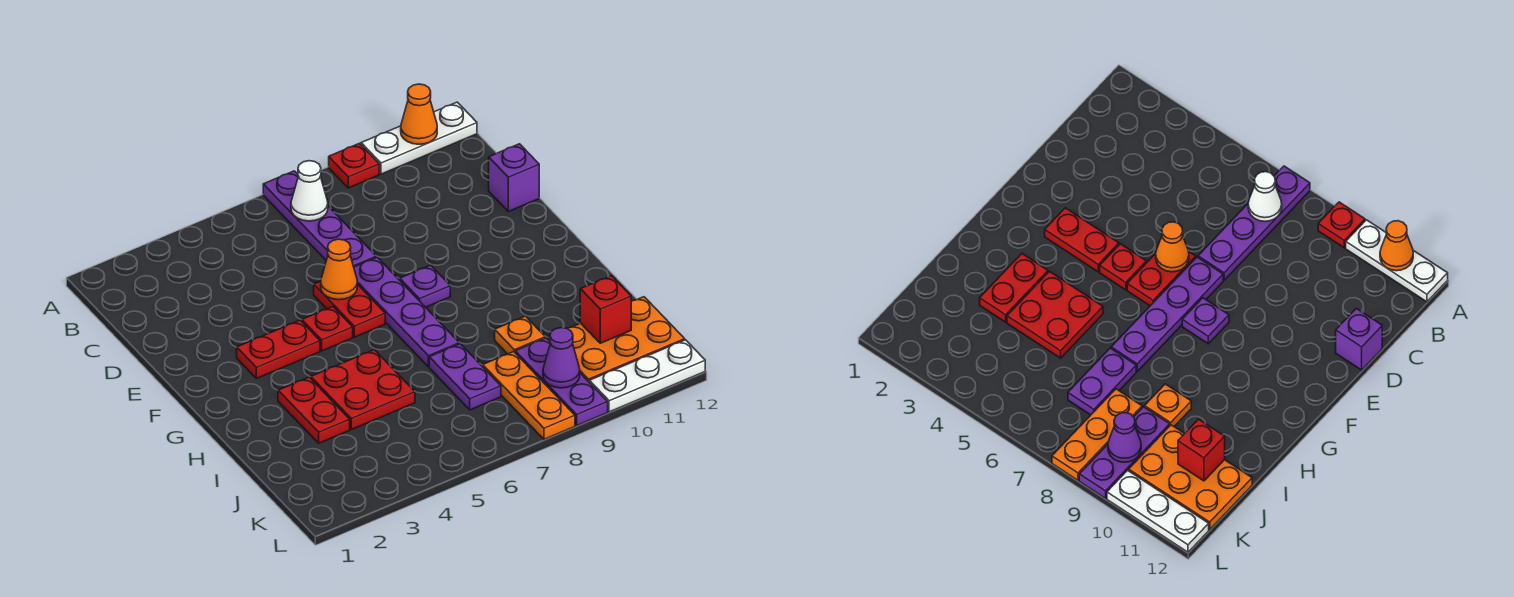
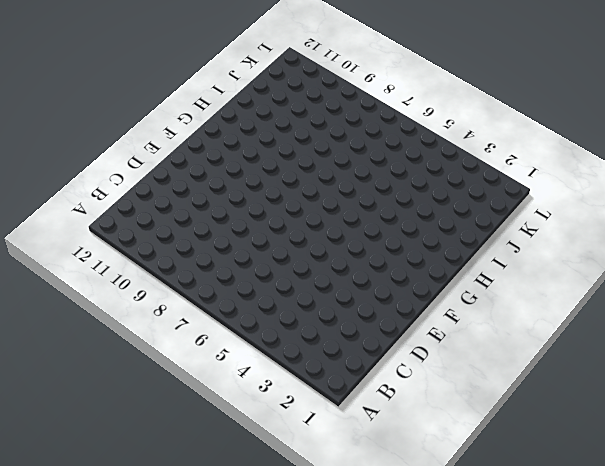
none -> purple plate A7:D7 level 1
none -> red plate A9 level 1
none -> white plate A10:A12 level 1

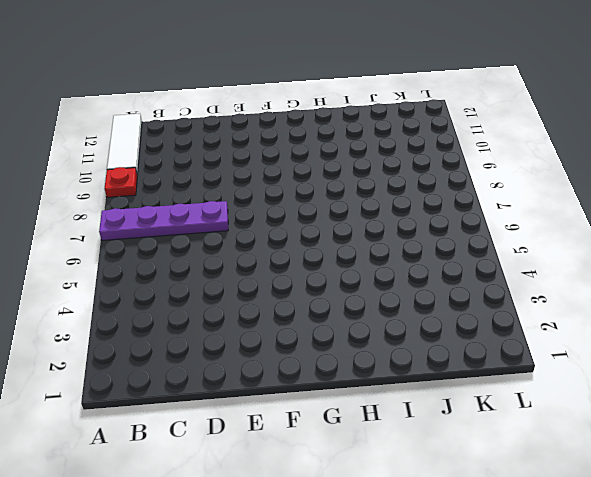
white tile A10:A12 level 1 -> white plate A10:A12 level 1
none -> purple brick D12 level 1
none -> red plate E6:F6 level 1
none -> purple plate E7:H7 level 1

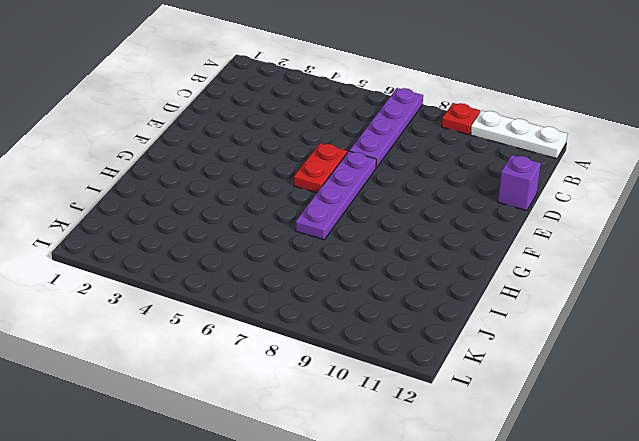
none -> red plate F3:F4 level 1
none -> red plate F5 level 1
none -> purple plate F8 level 1

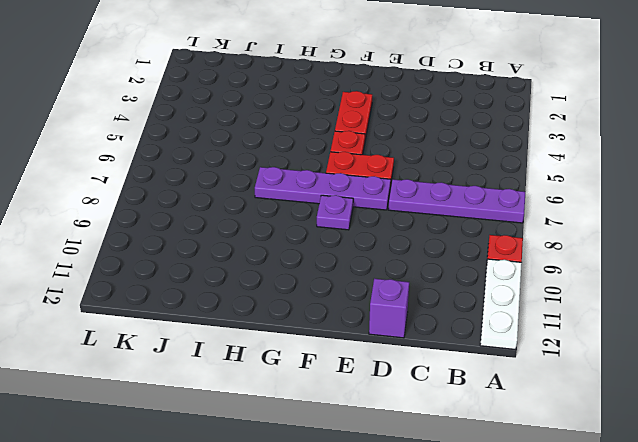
none -> red plate H3:I3 level 1
none -> red plate H4:I5 level 1
none -> purple plate I7:J7 level 1

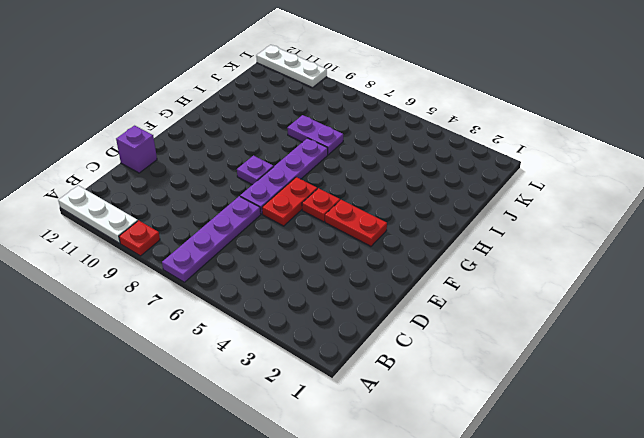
purple plate I7:I8 level 1 -> purple plate I7:J7 level 1
none -> red plate H3:I3 level 1
none -> red plate H4:I5 level 1
none -> orange plate I9 level 1

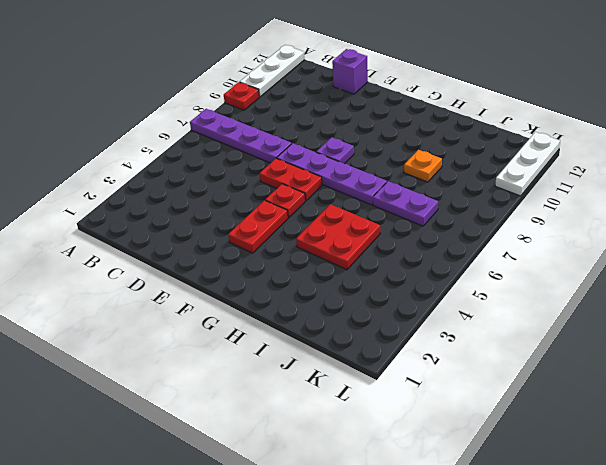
none -> red plate H3:I3 level 1
none -> orange plate J8:L8 level 1
none -> purple plate J9:L9 level 1

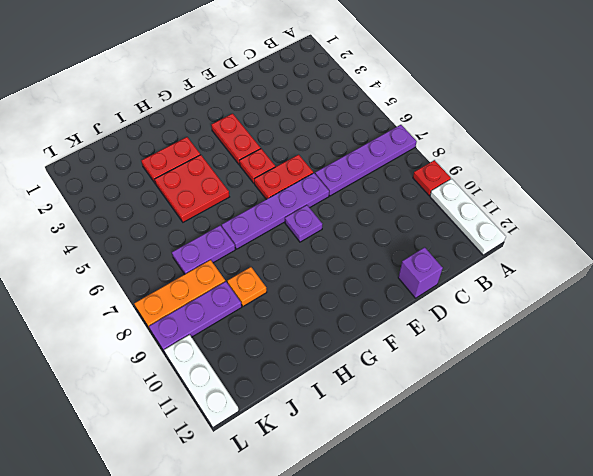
none -> orange plate J10:K12 level 1
none -> orange cone A11 level 2
none -> white cone B7 level 2

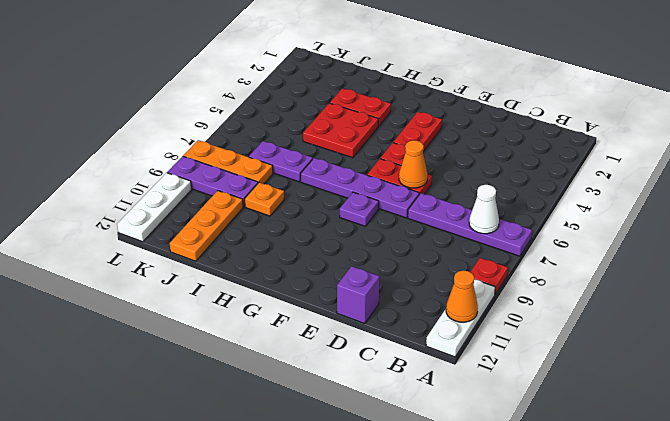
orange plate J10:J12 level 1 -> orange plate J10:K12 level 1
none -> red brick J11 level 2
none -> purple cone K9 level 2

